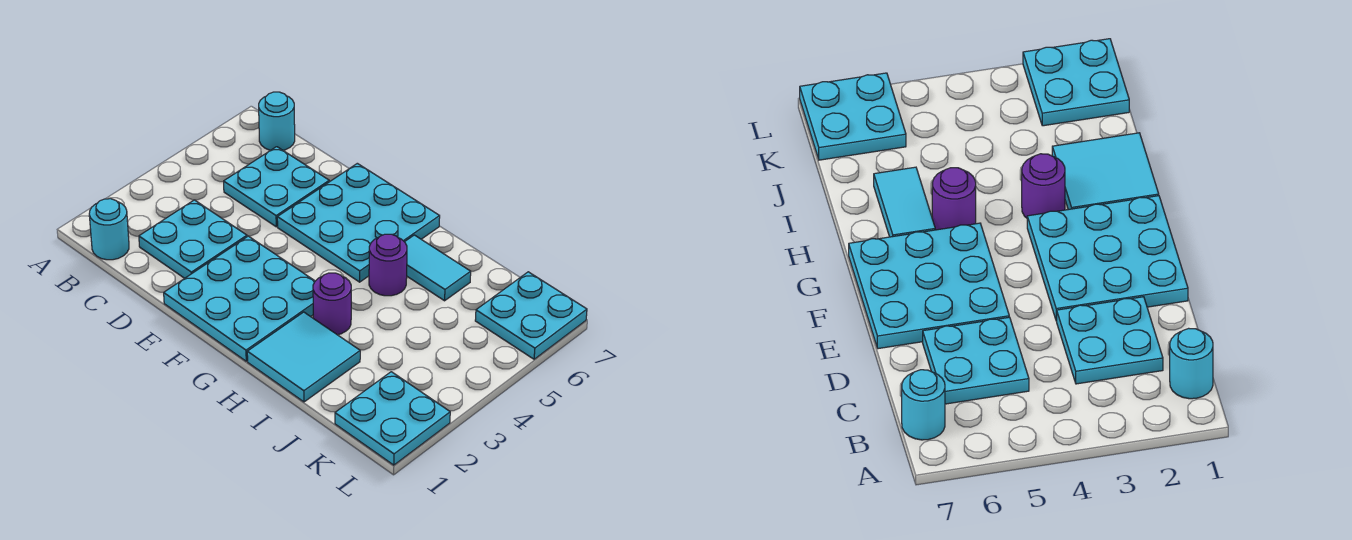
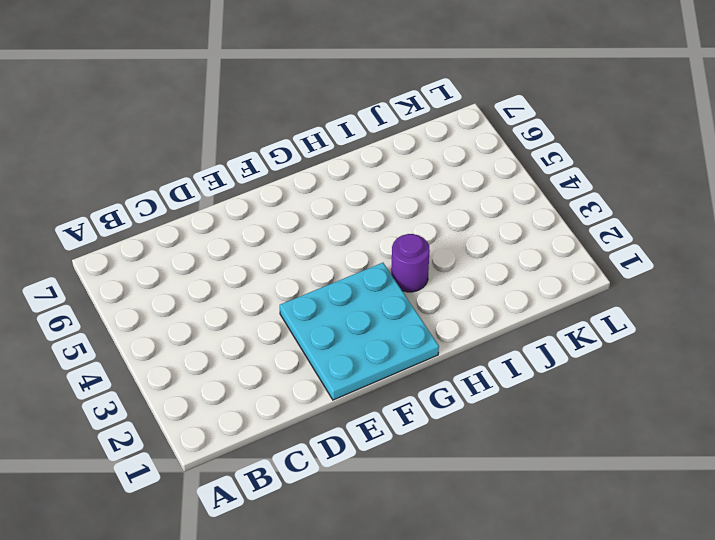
none -> cyan round brick B1 level 1
none -> cyan round brick B7 level 1
none -> cyan plate C2:D3 level 1

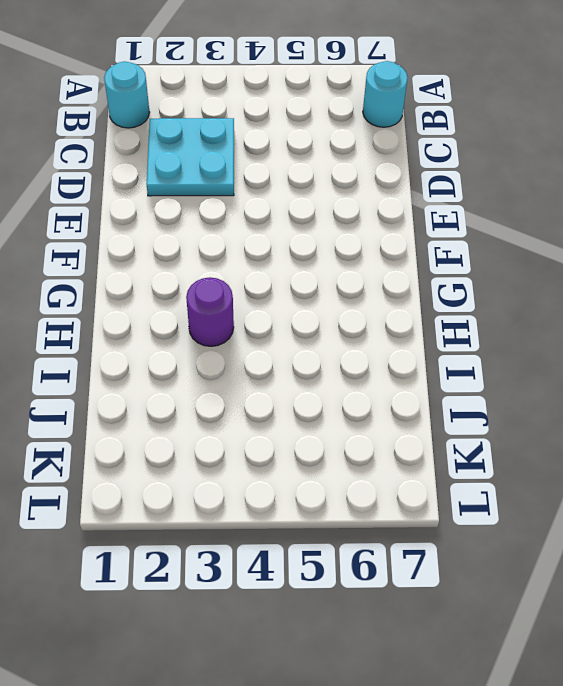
none -> cyan plate C5:D6 level 1
none -> cyan plate E1:G3 level 1
none -> cyan plate E5:G7 level 1

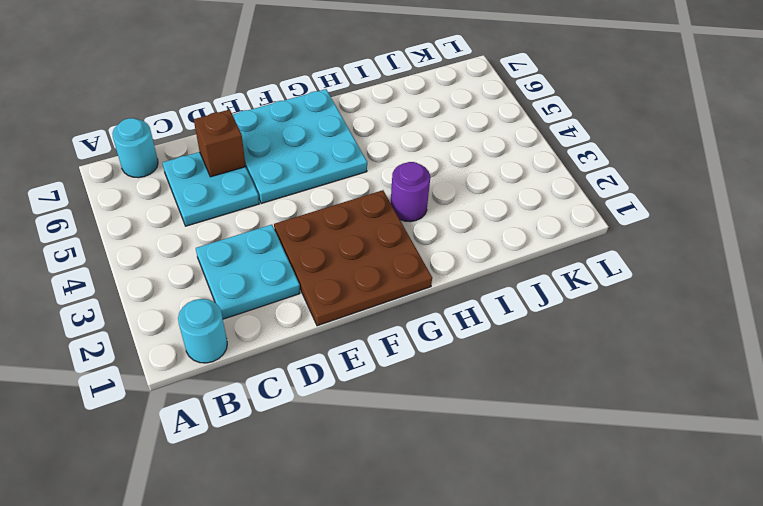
brown brick D6 level 2 -> none
brown plate E1:G3 level 1 -> cyan plate E1:G3 level 1
none -> cyan tile H1:I2 level 1
none -> purple round brick H5 level 1
none -> cyan tile H6:I6 level 1

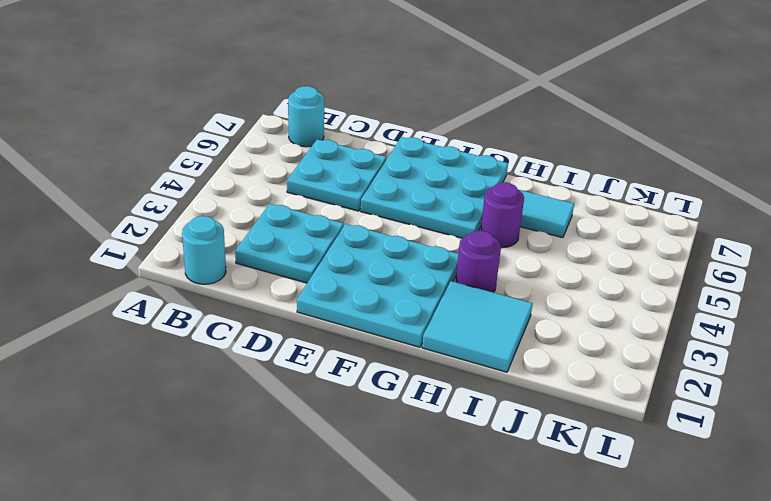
none -> cyan plate K1:L2 level 1
none -> cyan plate K6:L7 level 1

